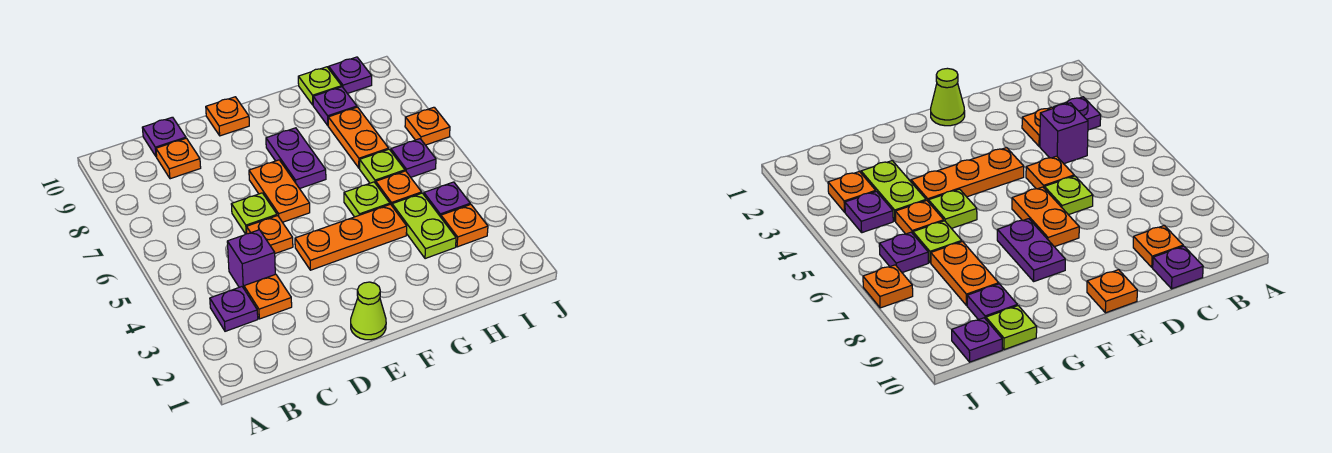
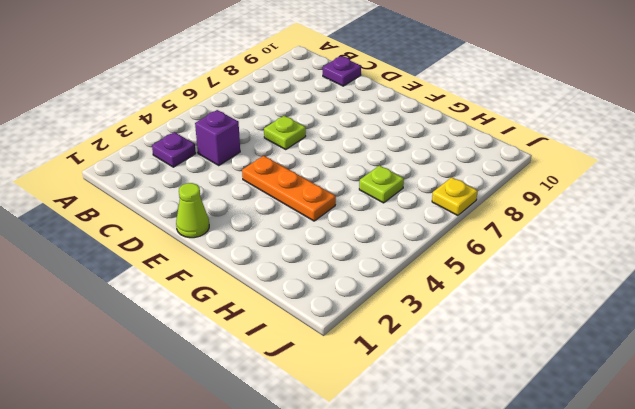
yellow plate J7 level 1 -> orange plate J7 level 1
none -> orange plate C3 level 1
none -> orange plate C9 level 1
none -> orange plate D5 level 1

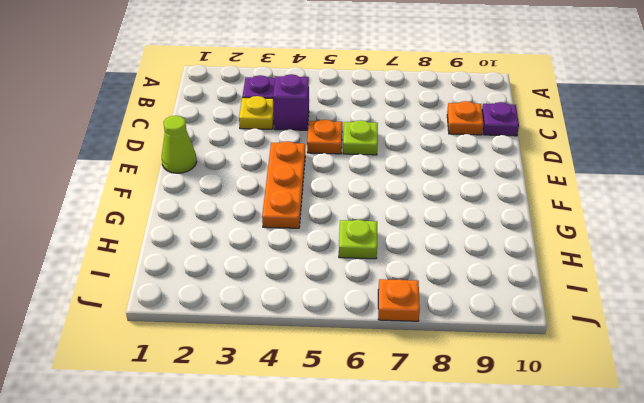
yellow plate C3 level 1 -> orange plate C3 level 1
none -> orange plate E6:E7 level 1
none -> orange plate E10 level 1
none -> purple plate F7:F8 level 1

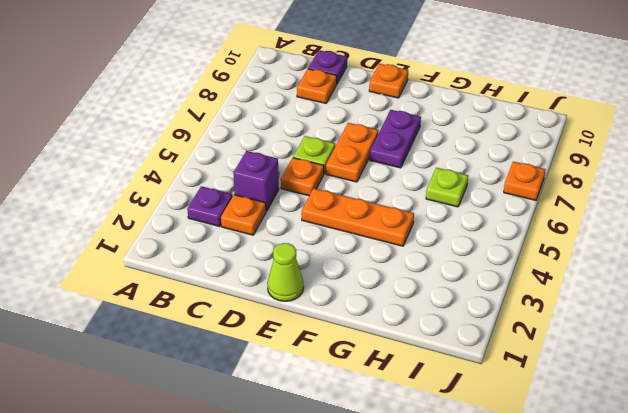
none -> lime plate G5 level 1
none -> lime plate H3:H4 level 1
none -> orange plate H5 level 1

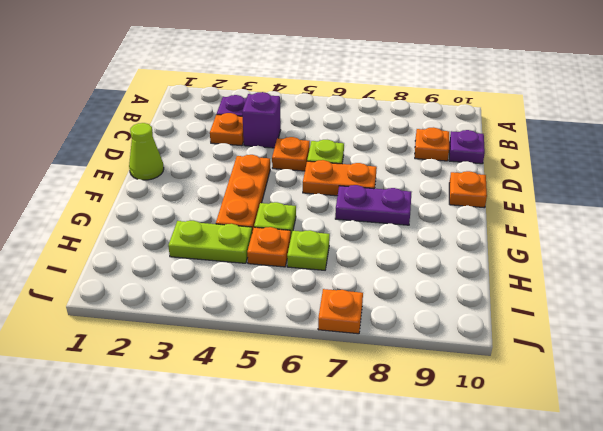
none -> orange plate H7:H8 level 1
none -> purple plate H9 level 1
none -> lime plate H10 level 1

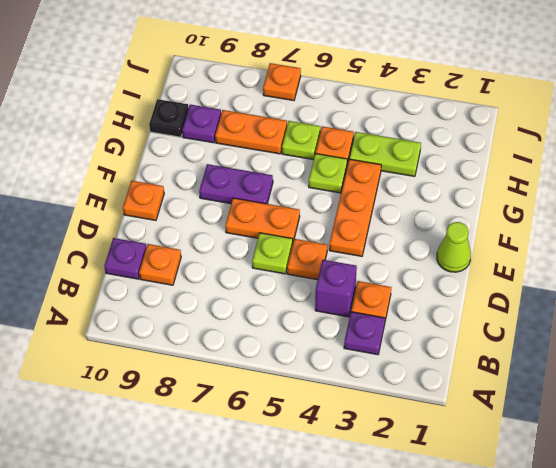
black plate H10 level 1 -> lime plate H10 level 1
none -> orange plate I3 level 1
none -> purple plate I4 level 1
none -> purple plate I6 level 1

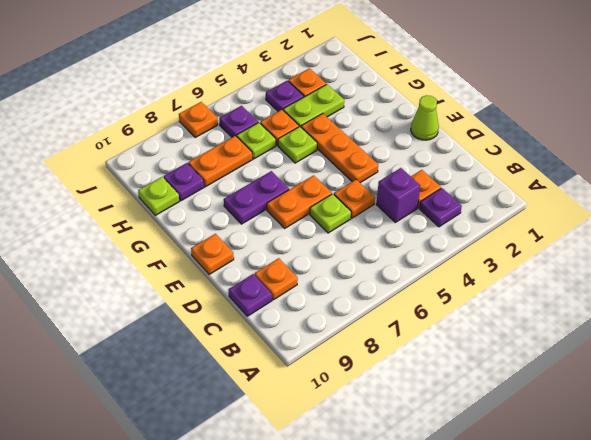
none -> purple plate I10 level 1

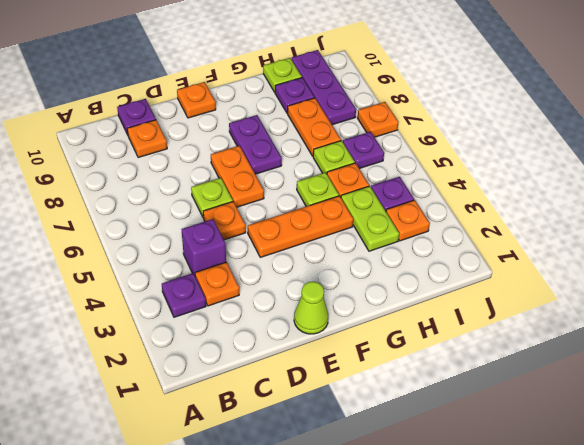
purple plate I8:I10 level 1 -> purple plate I10 level 1

